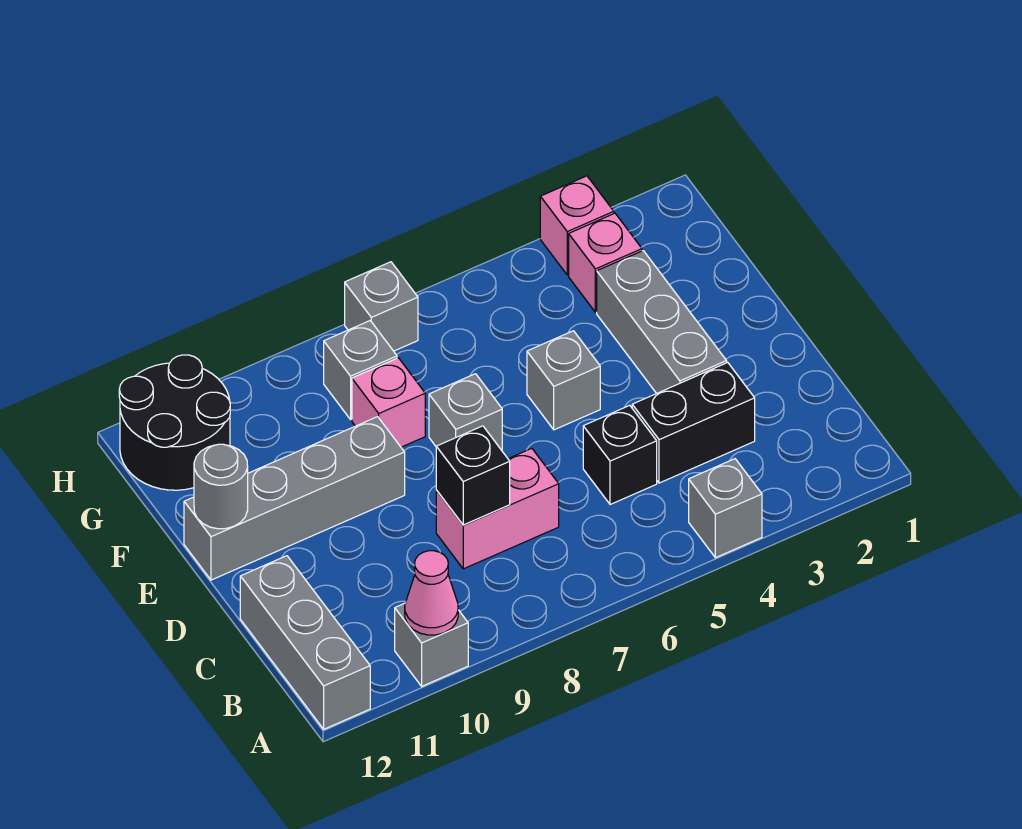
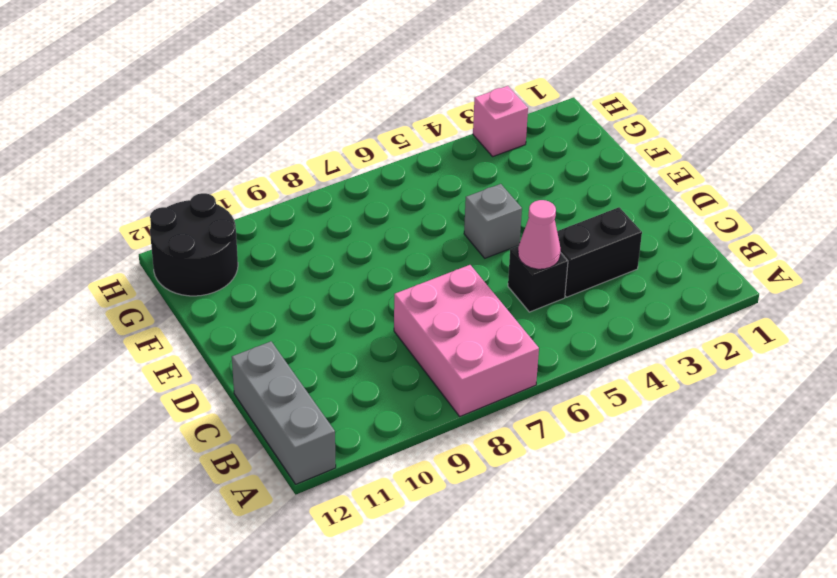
pink brick A7:C8 level 1 -> pink brick C7:C8 level 1
pink cone C5 level 2 -> pink cone A10 level 2
none -> grey brick A4 level 1
none -> grey brick A10 level 1
none -> grey brick D3:F3 level 1

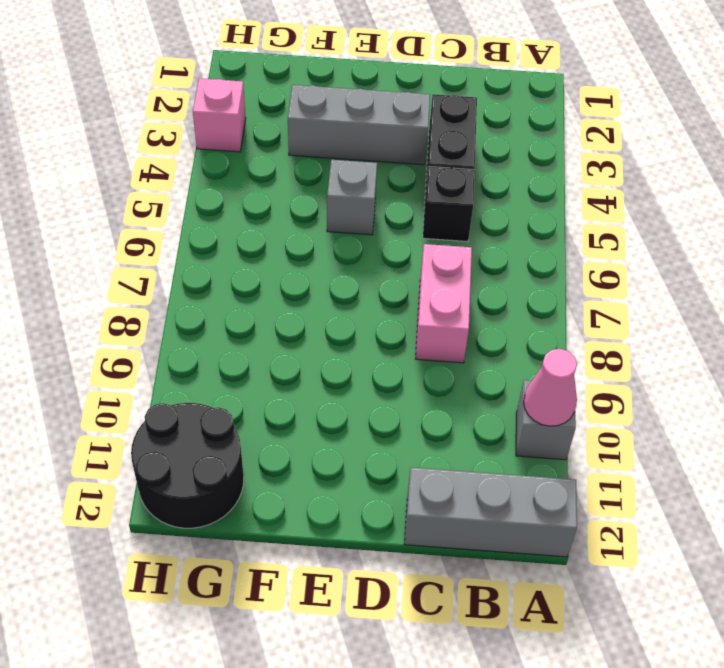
none -> grey brick A4 level 1
none -> grey brick E7 level 1
none -> grey brick E9:E12 level 1

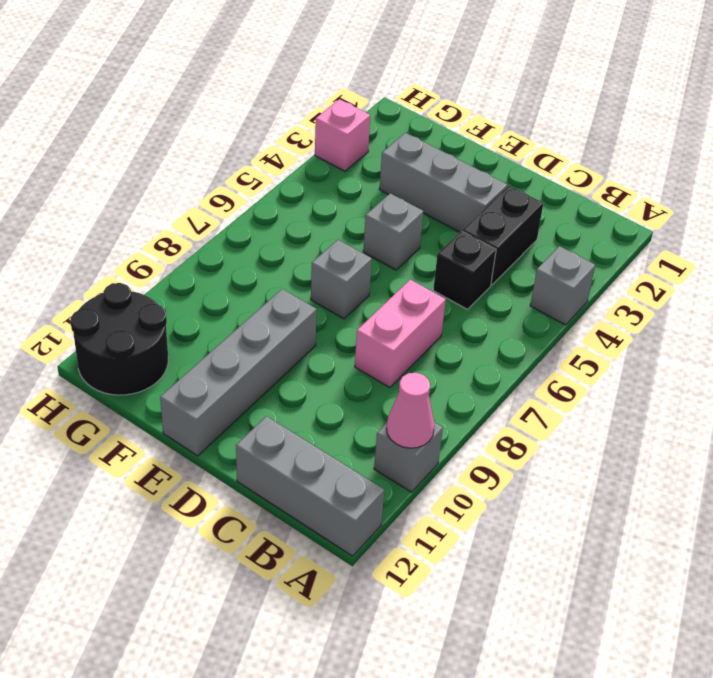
none -> pink brick F8 level 1
none -> pink brick G3 level 1
none -> grey brick G8 level 1

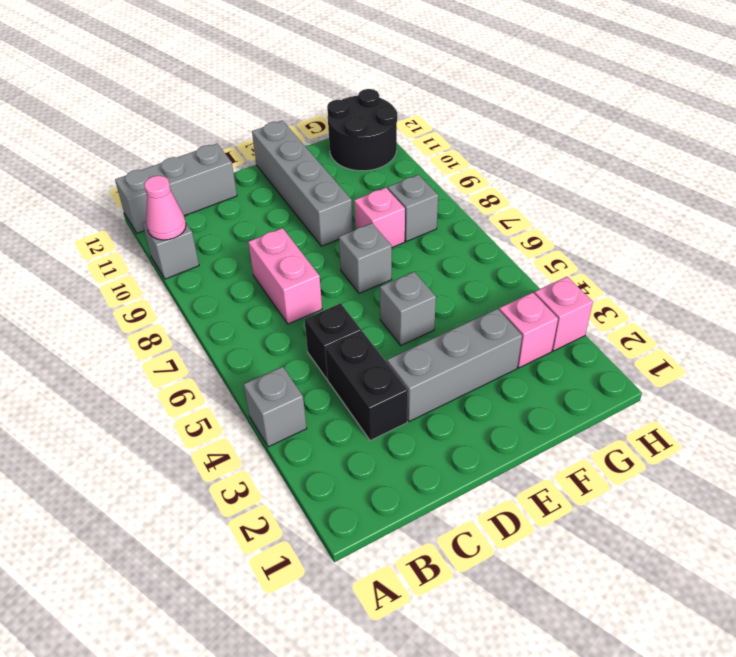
none -> grey brick H7 level 1
none -> black brick C8 level 2
none -> grey round brick E12 level 2

